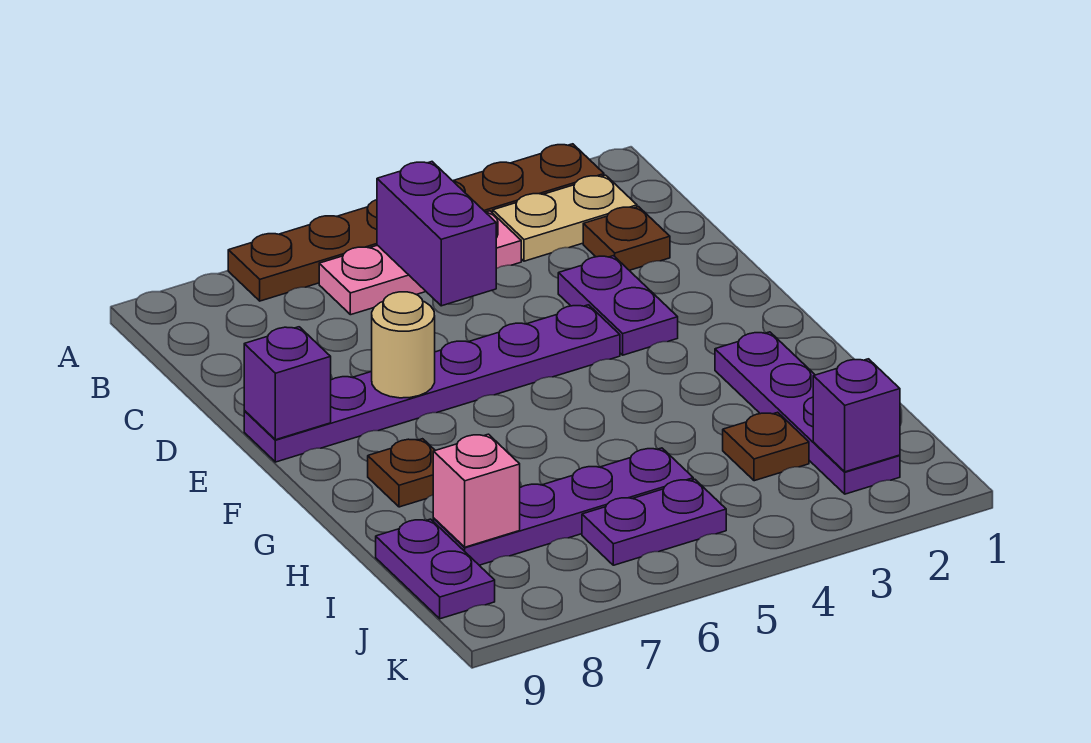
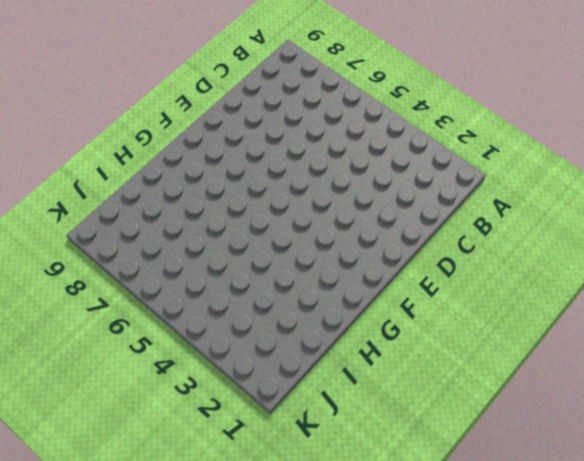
none -> brown plate A2:A7 level 1
none -> tan plate B2:B3 level 1
none -> pink plate B4:B6 level 1

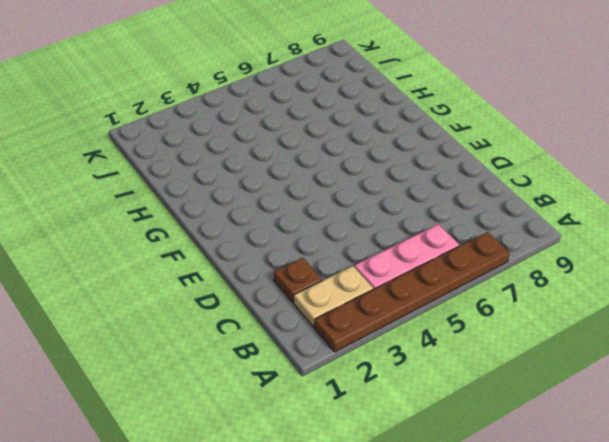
none -> purple plate D3:E3 level 1
none -> purple plate E4:E9 level 1
none -> purple plate G2:J2 level 1

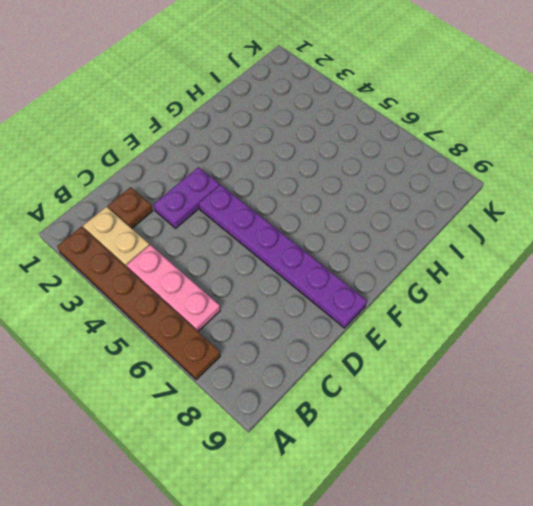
none -> purple plate G2:J2 level 1
none -> brown plate G8 level 1
none -> brown plate I3 level 1

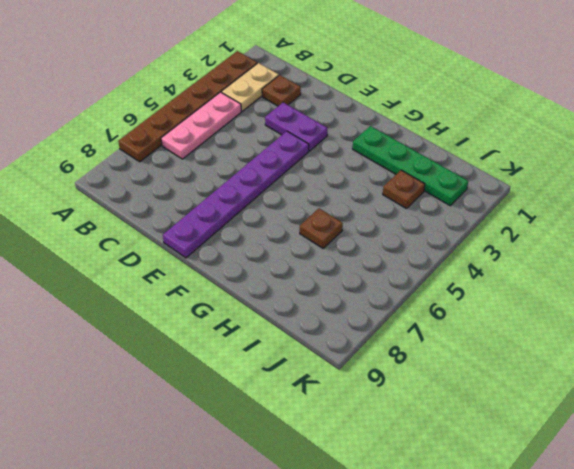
green plate G2:J2 level 1 -> purple plate G2:J2 level 1
brown plate H6 level 1 -> brown plate G8 level 1
none -> purple plate I5:I8 level 1
none -> purple plate I9:J9 level 1
none -> purple plate J5:J6 level 1

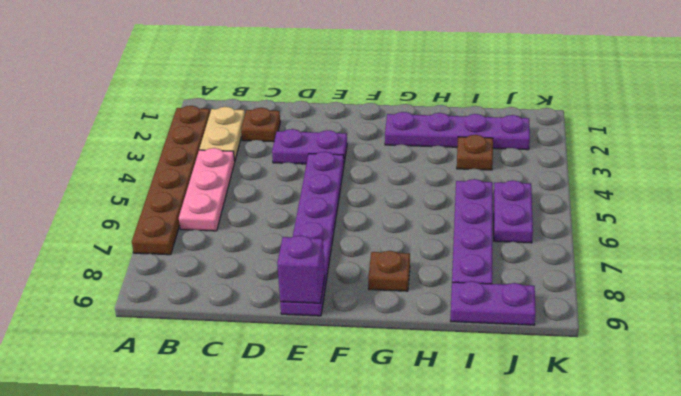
none -> purple brick B5:C5 level 2
none -> tan round brick E7 level 2
none -> pink brick I8 level 2

